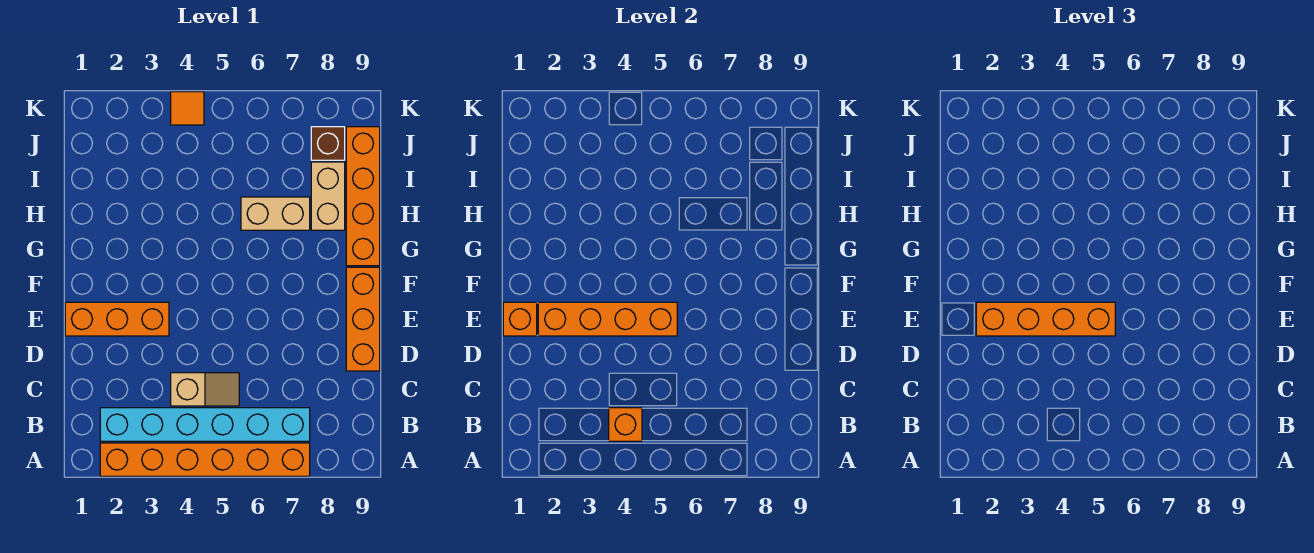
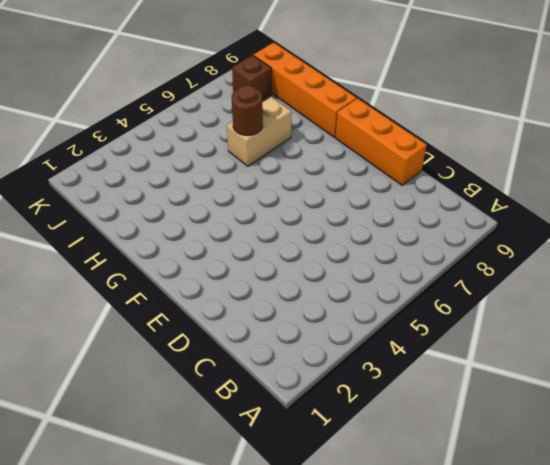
brown round brick H6 level 2 -> none
none -> orange brick A2:A7 level 1
none -> cyan brick B2:B7 level 1
none -> tan slope C4:C5 level 1 top 4

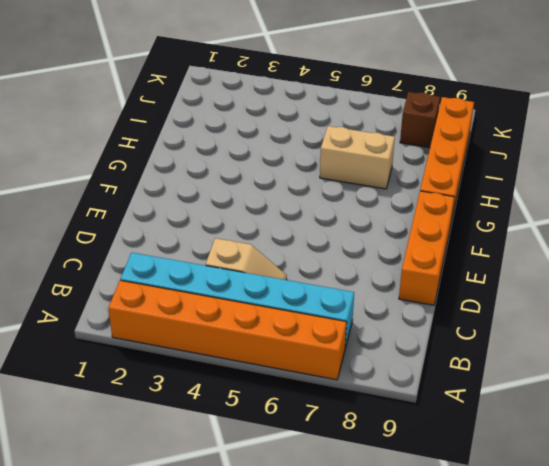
none -> orange brick E1:E3 level 1
none -> tan brick H8:I8 level 1
none -> orange tile K4 level 1

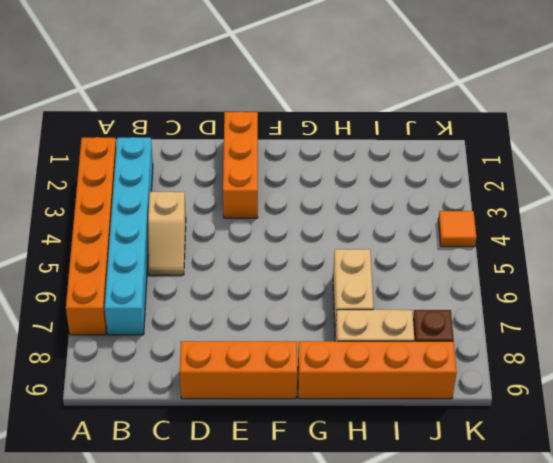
none -> orange brick B4 level 2
none -> orange brick E1 level 2
none -> orange brick E2:E5 level 2

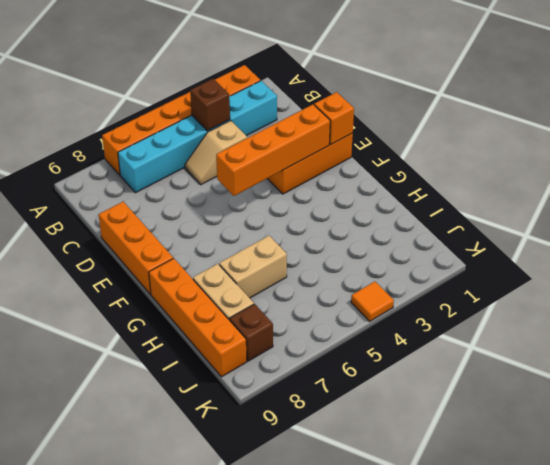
brown brick B4 level 2 -> orange brick B4 level 2
none -> orange brick E2:E5 level 3

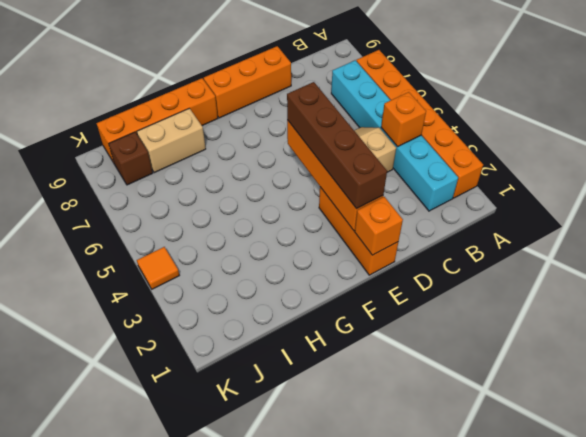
brown brick E2:E5 level 3 -> orange brick E2:E5 level 3
none -> tan brick H6:H7 level 1

